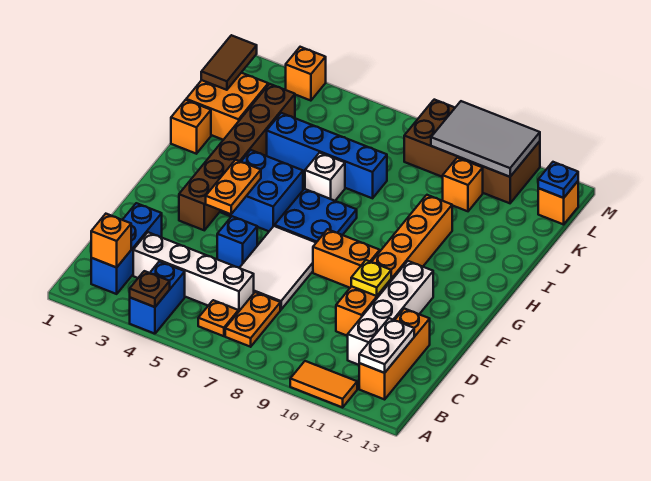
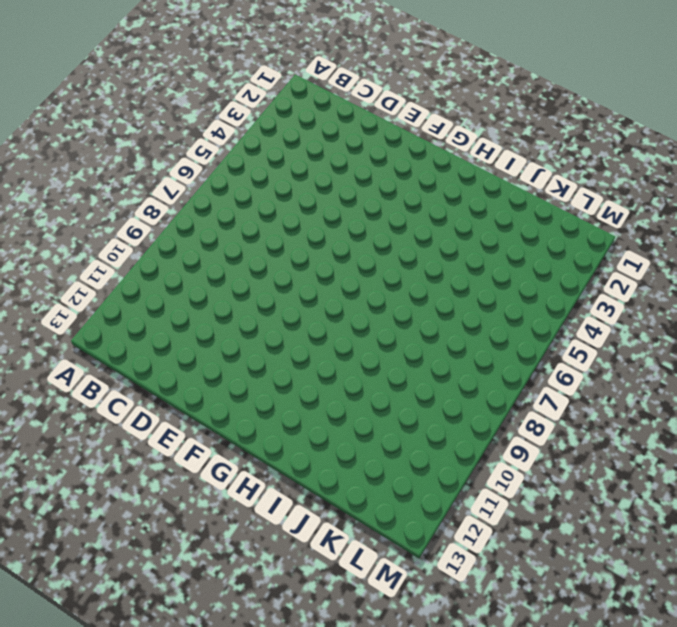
none -> blue brick A4:B4 level 1
none -> orange tile A10:A11 level 1
none -> blue brick B2:D2 level 1
none -> orange plate B6 level 1

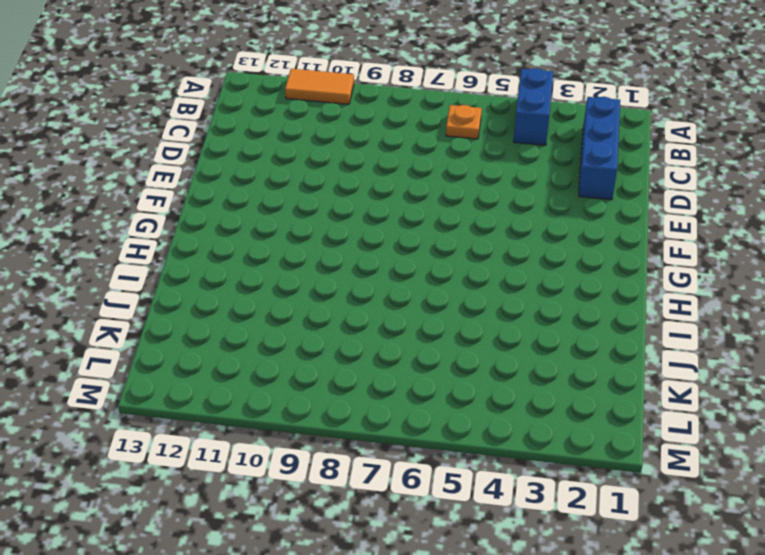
none -> orange plate B7:C7 level 1
none -> orange brick B12:D12 level 1
none -> white brick C3:C6 level 1
none -> white brick C11:F11 level 1

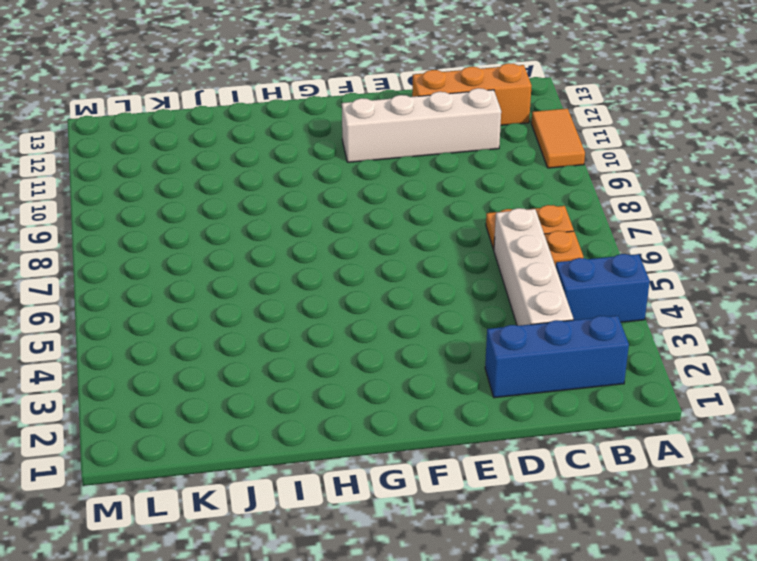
none -> white tile D6:F7 level 1
none -> orange brick D10:I10 level 1
none -> blue brick E5 level 1
none -> brown brick F3:K3 level 1

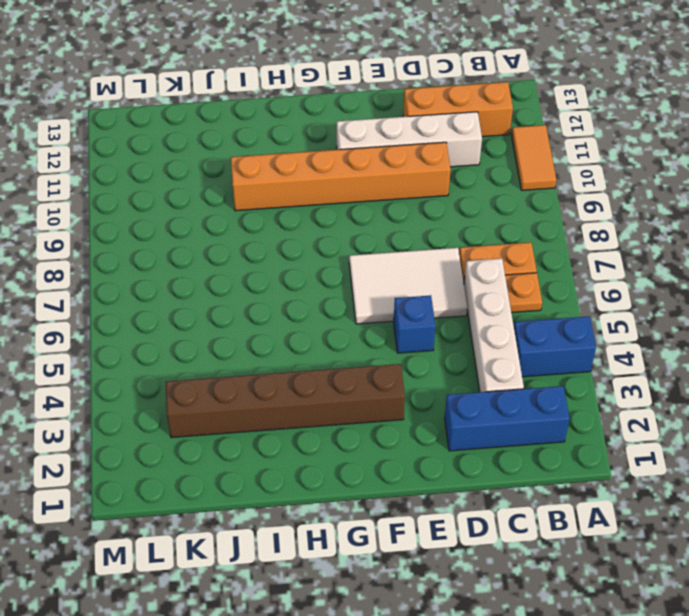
none -> orange brick F8:F9 level 1
none -> blue brick G4:H5 level 1
none -> blue plate G6:H7 level 1
none -> orange brick I1 level 1

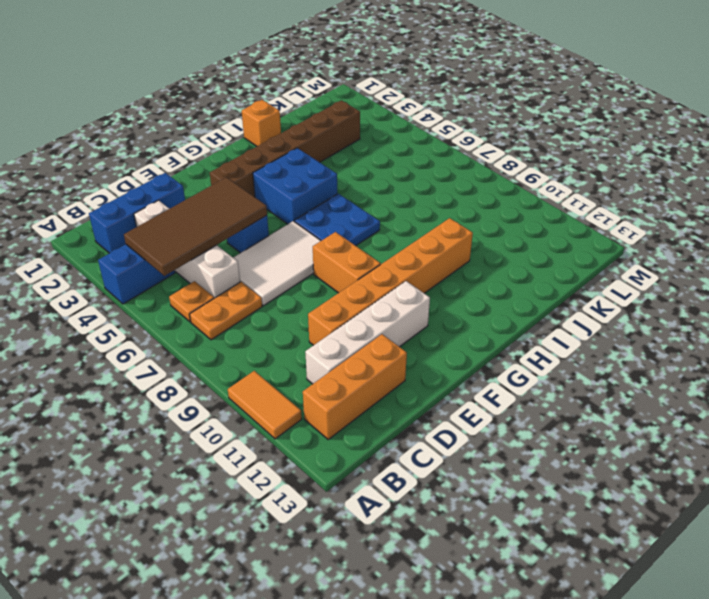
brown tile B4:E5 level 2 -> none
none -> white brick I6 level 1
none -> orange brick J1:K2 level 1
none -> blue brick J4:J7 level 1
none -> orange brick K10 level 1

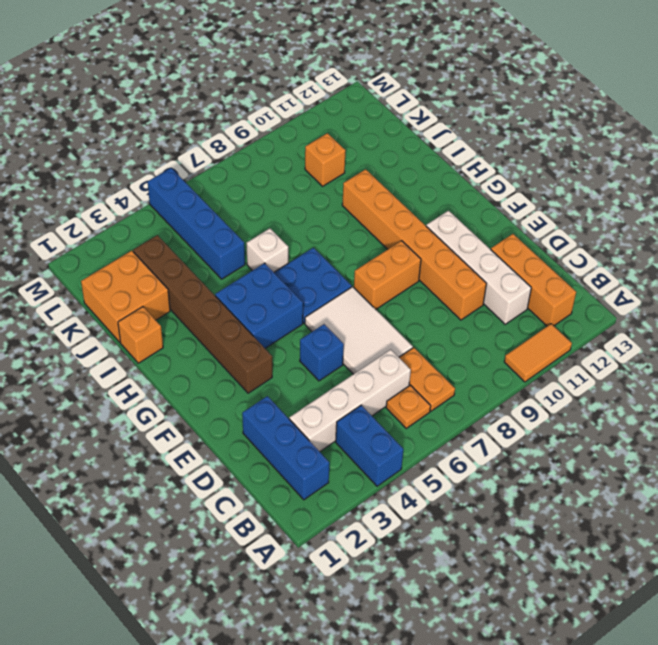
blue brick J5:M5 level 1 -> blue brick J4:J7 level 1
none -> brown brick L8:M11 level 1
none -> orange brick L13 level 1
none -> orange brick M3 level 1
none -> brown plate A4 level 2

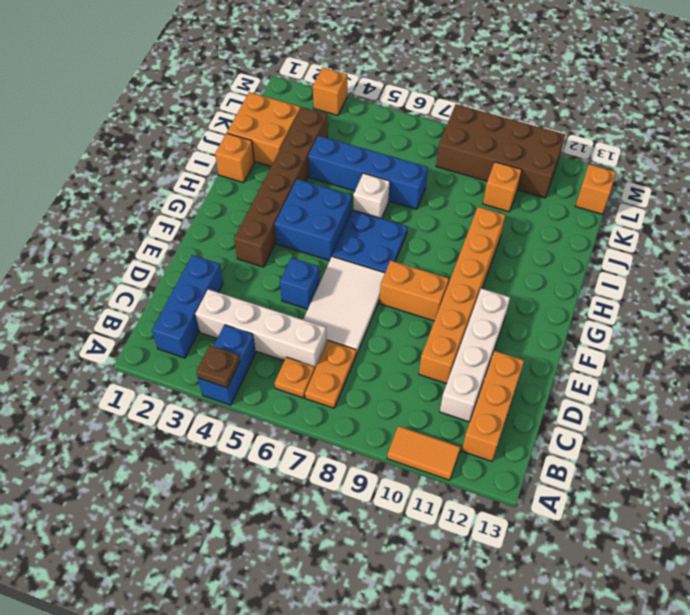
none -> orange brick B2 level 2
none -> white plate B12:C12 level 2
none -> yellow plate E10 level 2
none -> orange plate F4:G4 level 2

